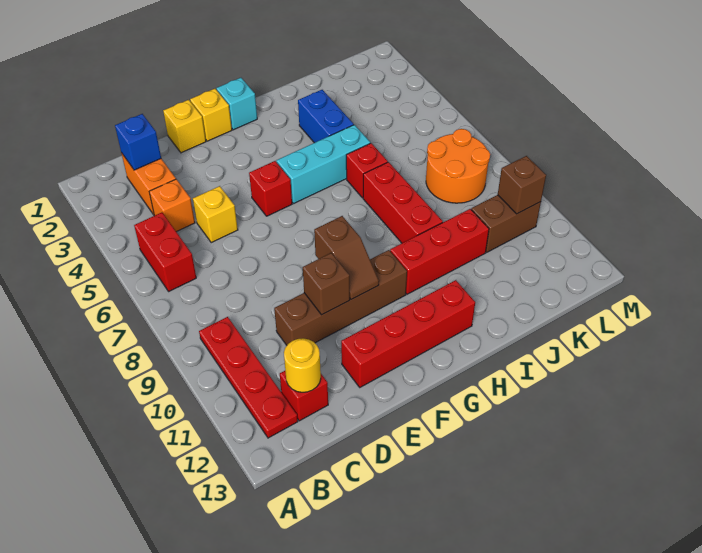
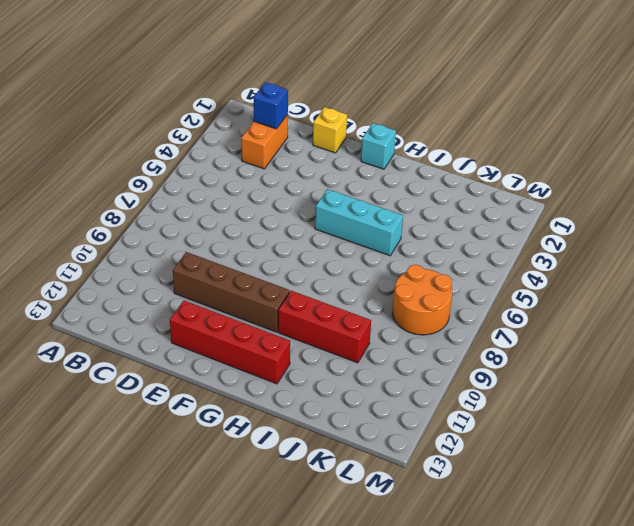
none -> red brick B5:B6 level 1
none -> red plate B9:B12 level 1
none -> orange brick C4 level 1

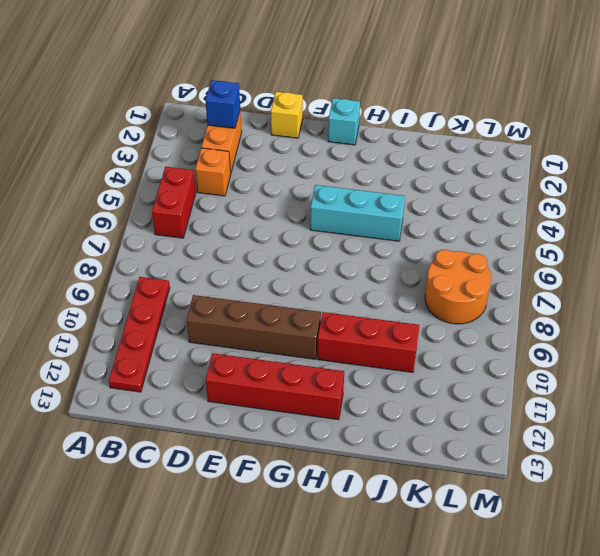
none -> red brick C12 level 1
none -> yellow brick D5 level 1
none -> yellow brick F1 level 1

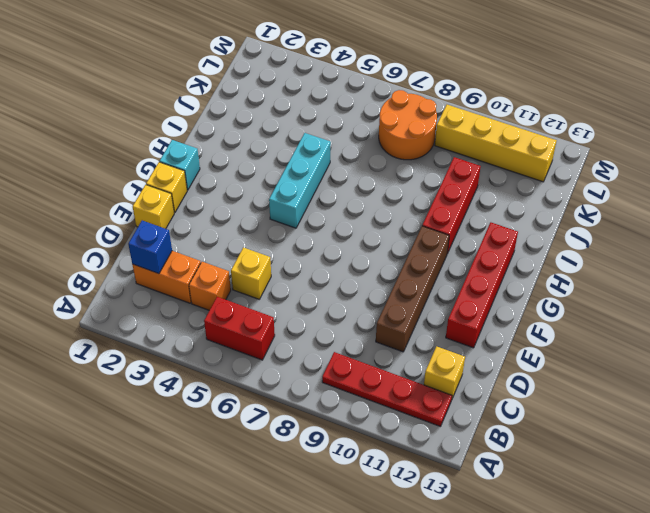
yellow brick C12 level 1 -> red brick C12 level 1
yellow brick L9:L12 level 1 -> brown brick K10:L10 level 1
none -> red brick F5 level 1
none -> blue brick I3:I4 level 1
none -> red brick I6 level 1

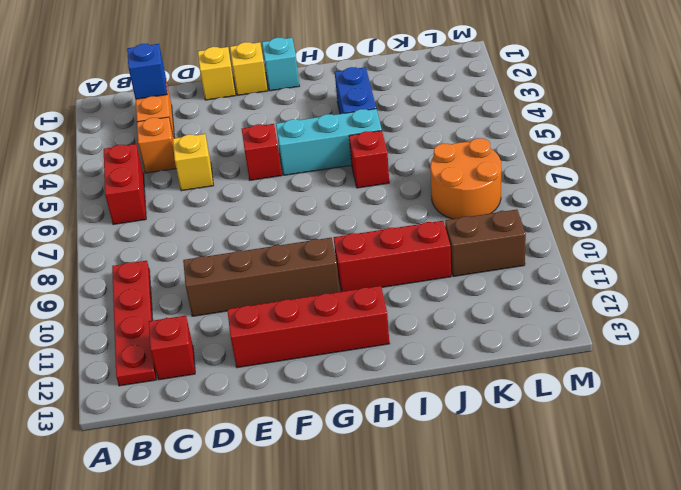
none -> red brick I7:I9 level 1
none -> yellow round brick C12 level 2
none -> brown brick E10 level 2

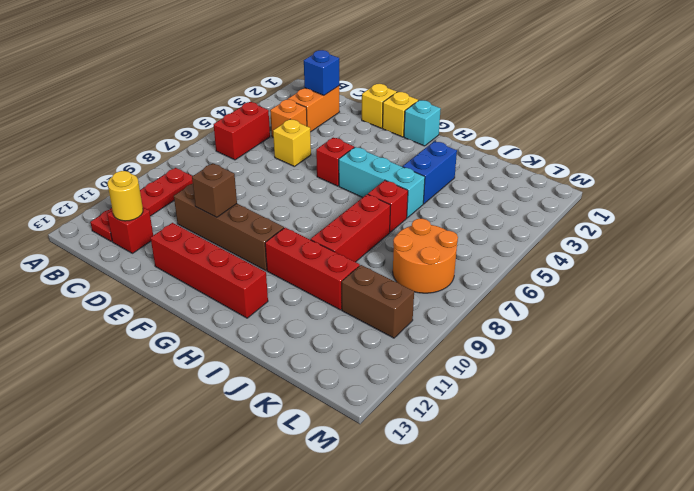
none -> brown slope F9:F10 level 2 top 9
none -> brown brick L10 level 2

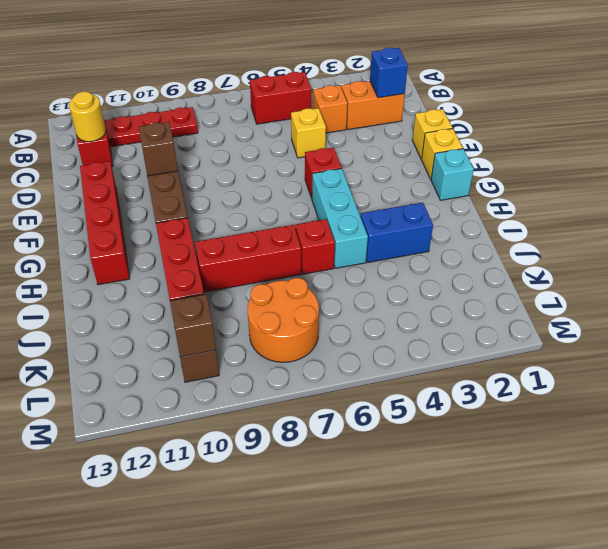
none -> brown slope F9:F10 level 2 top 9

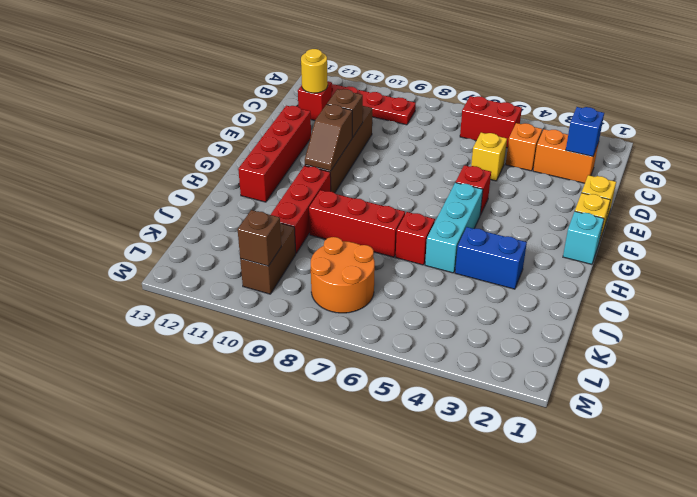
brown slope F10:G10 level 2 top F -> brown slope F9:F10 level 2 top 9

